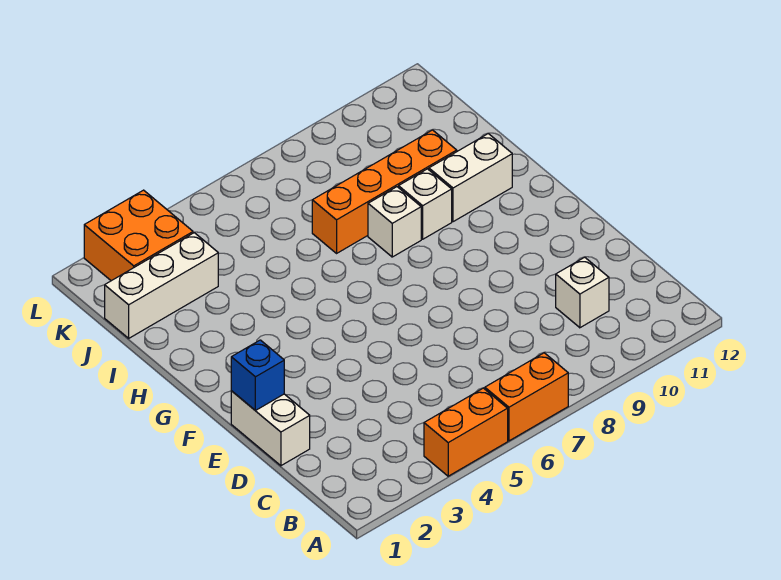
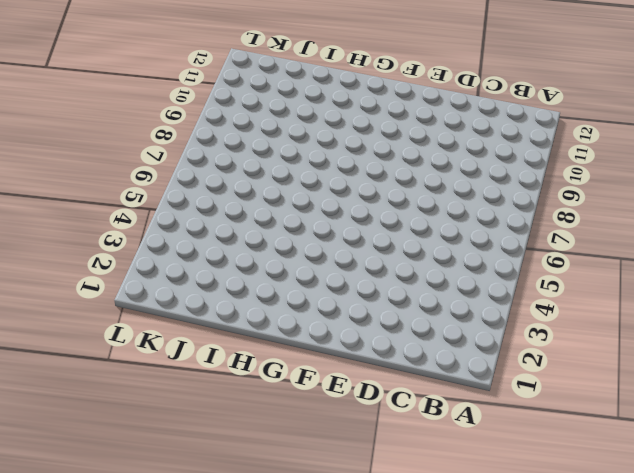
none -> orange brick A4:A5 level 1
none -> orange brick A6:A7 level 1

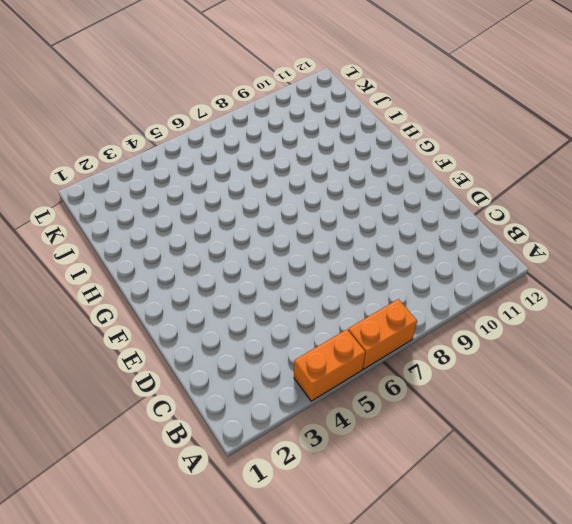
none -> white brick C10 level 1
none -> white brick D1:E1 level 1

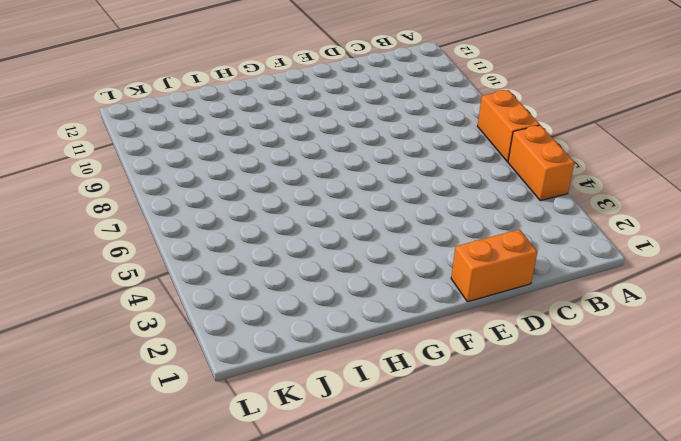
orange brick D1:E1 level 1 -> white brick D1:E1 level 1
none -> white brick C10 level 1
none -> white brick H8 level 1

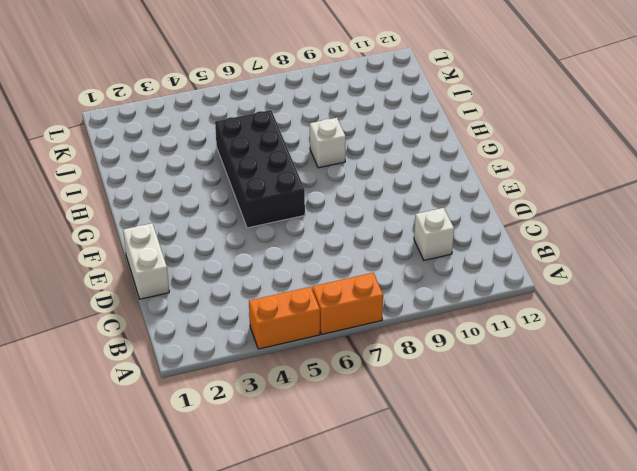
black brick F5:I6 level 1 -> none
none -> white brick H9 level 1
none -> white brick H10:H11 level 1

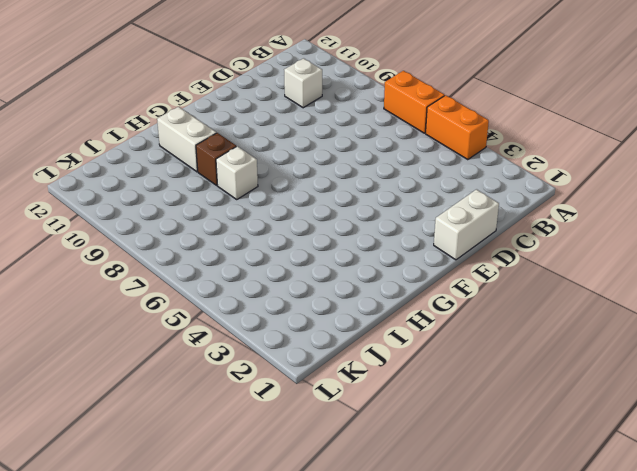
brown brick H9 level 1 -> white brick H9 level 1
none -> orange brick I7:I10 level 1
none -> white brick J1:J3 level 1

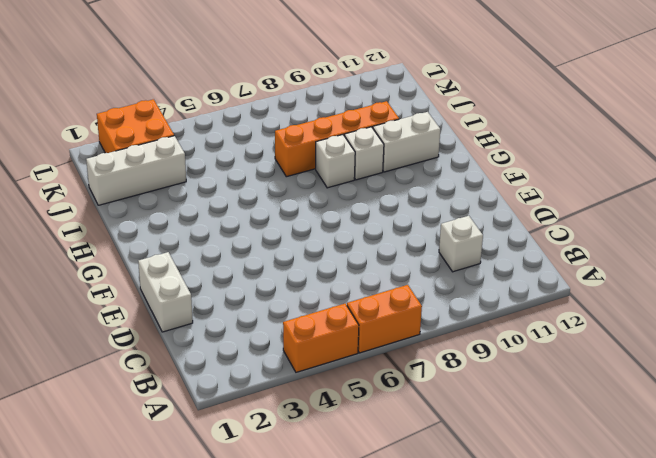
none -> blue brick E1 level 2

